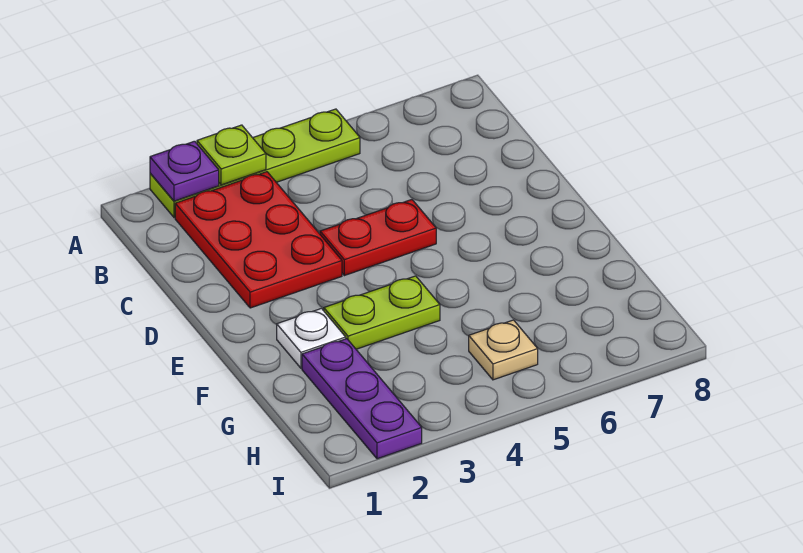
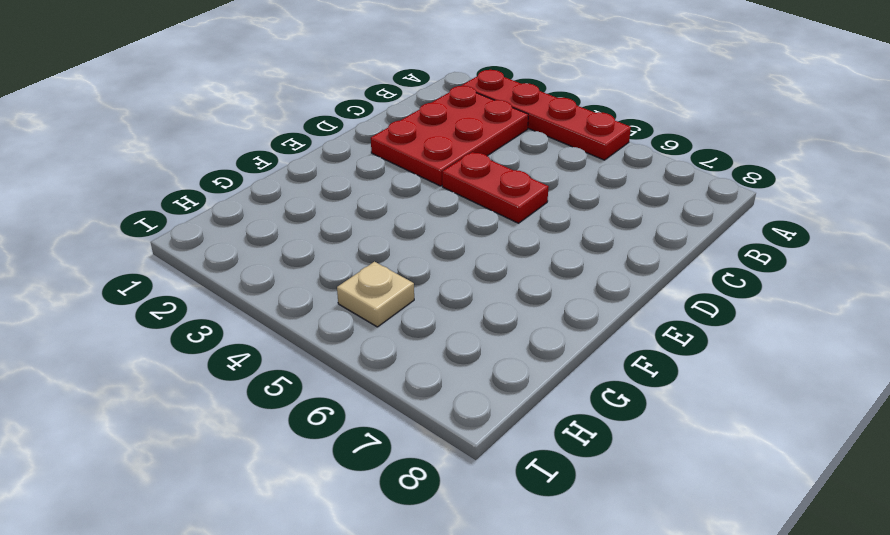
red plate A2:A5 level 1 -> lime plate A2:A5 level 1
none -> white plate F2 level 1
none -> lime plate F3:F4 level 1

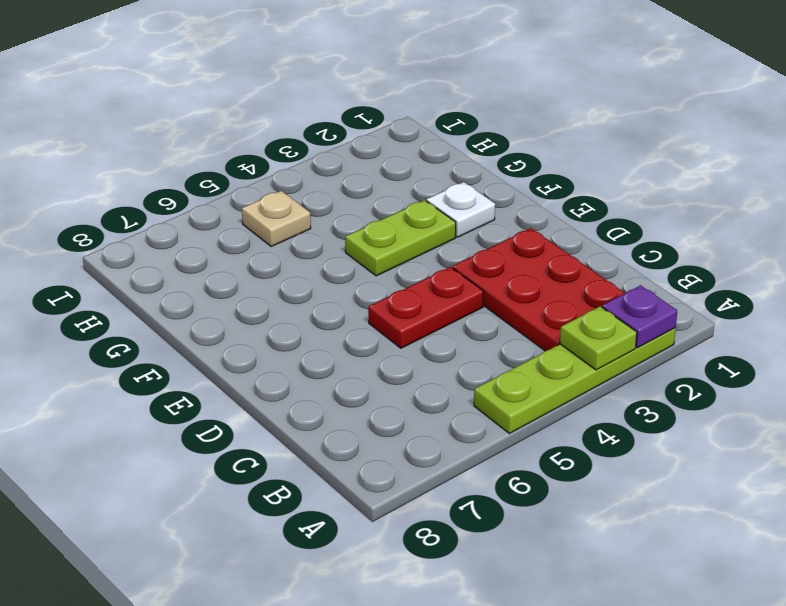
none -> purple plate G2:I2 level 1

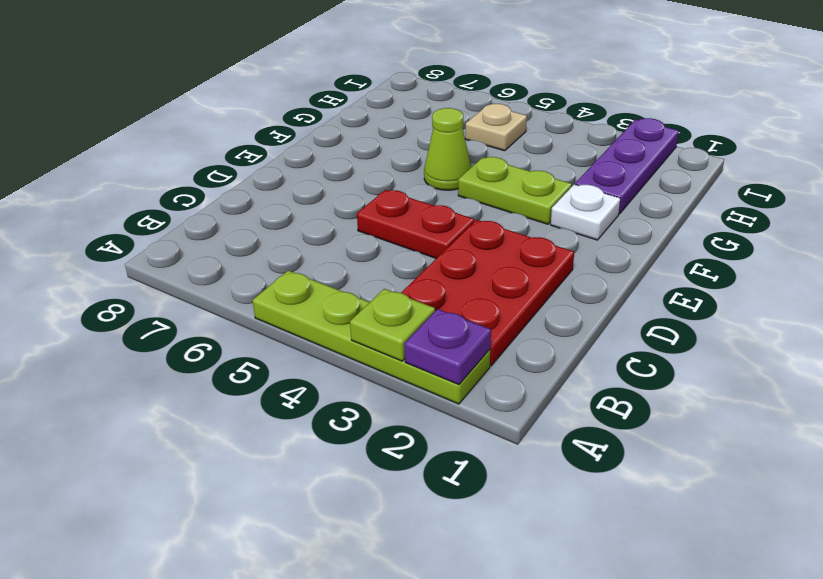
lime cone F5 level 1 -> none

